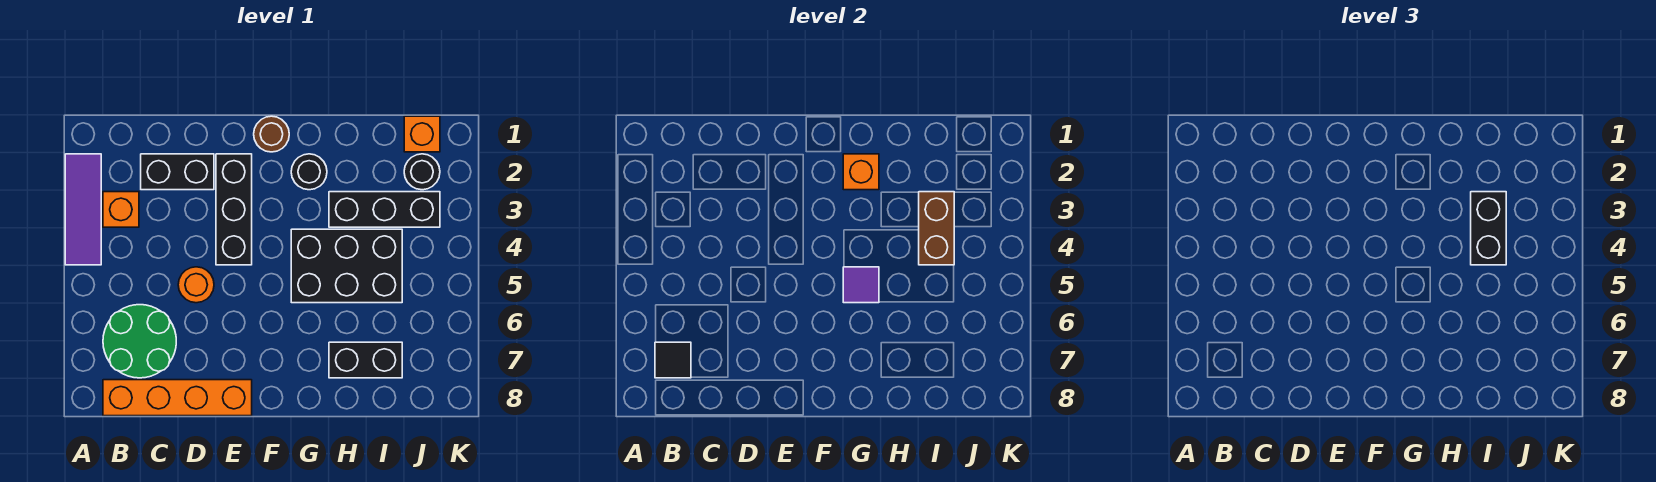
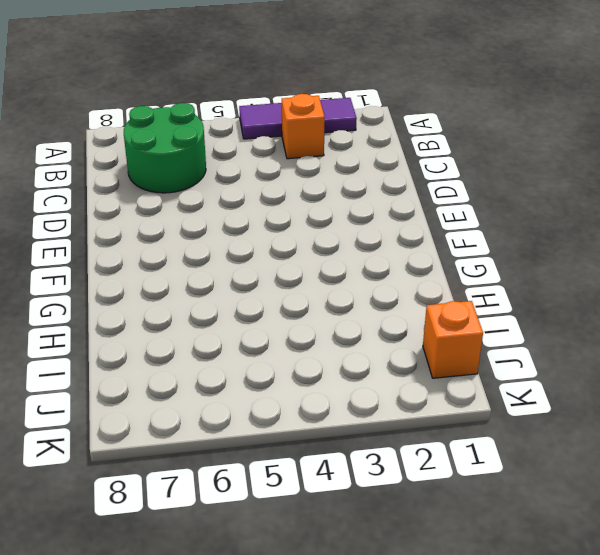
none -> orange brick B8:E8 level 1
none -> black brick C2:D2 level 1
none -> orange round brick D5 level 1

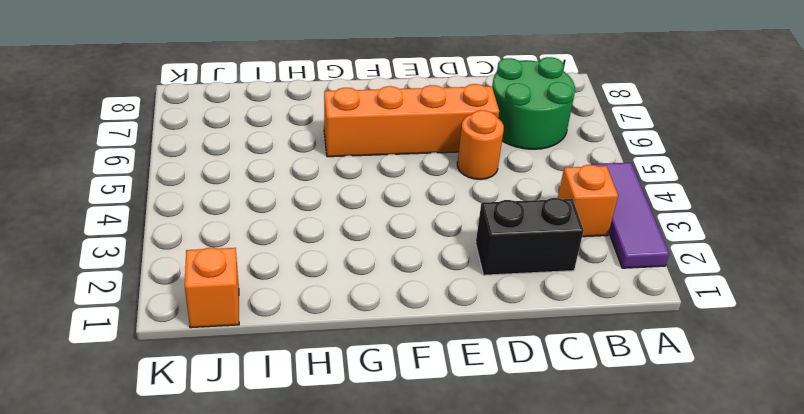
orange brick D6:G6 level 1 -> orange brick B8:E8 level 1
none -> black brick E2:E4 level 1
none -> brown round brick F1 level 1
none -> black round brick G2 level 1

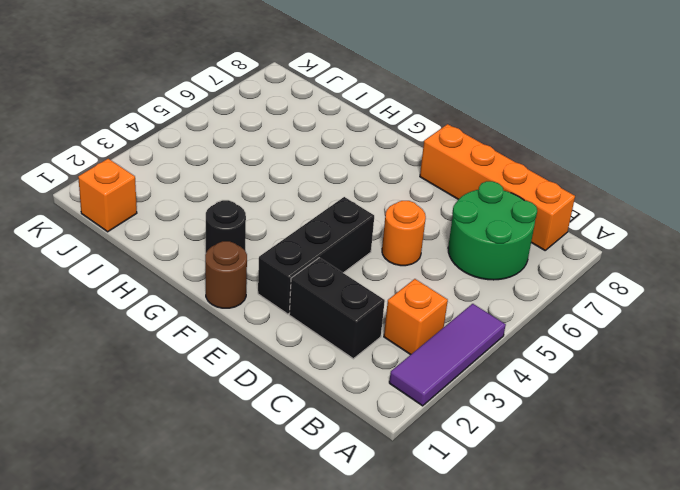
none -> black brick G4:I5 level 1
none -> black brick H3:J3 level 1
none -> black brick H7:I7 level 1

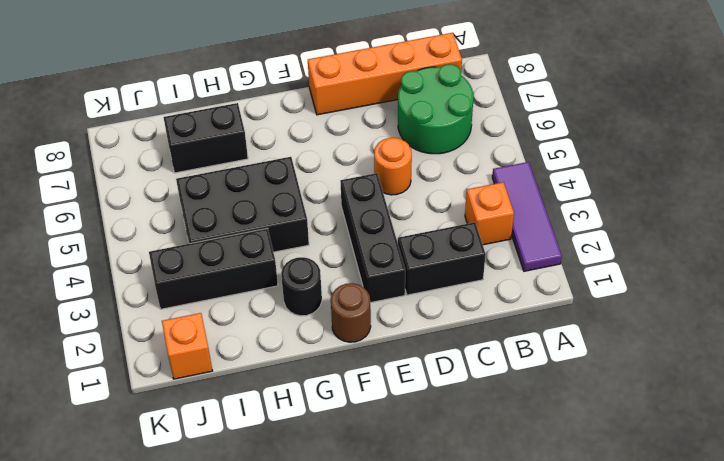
none -> black round brick J2 level 1
none -> black tile B7 level 2
none -> orange brick G2 level 2

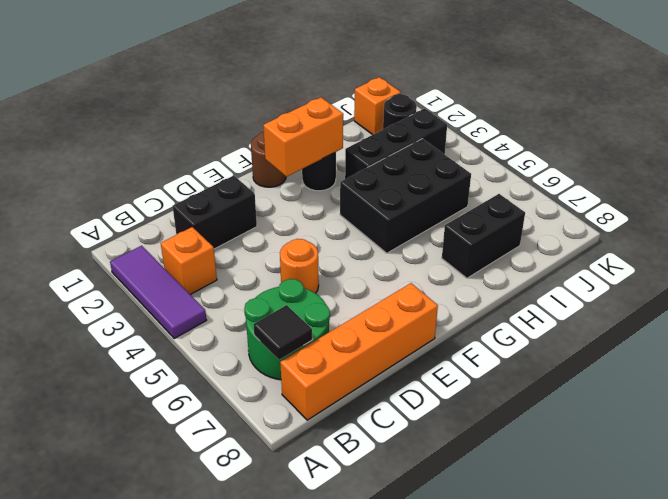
orange brick F2:G2 level 2 -> orange brick G2 level 2
none -> black brick E2:E4 level 1
none -> purple tile G5 level 2
none -> brown brick I3:I4 level 2

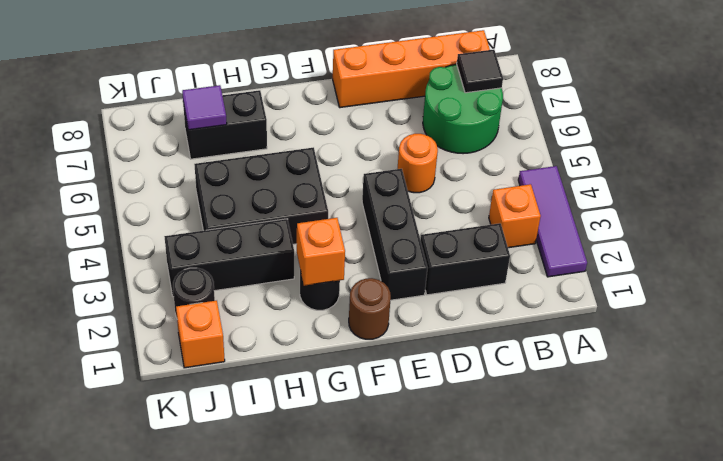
purple tile I7 level 2 -> purple tile G5 level 2
none -> brown brick I3:I4 level 2
none -> black brick I3:I4 level 3

